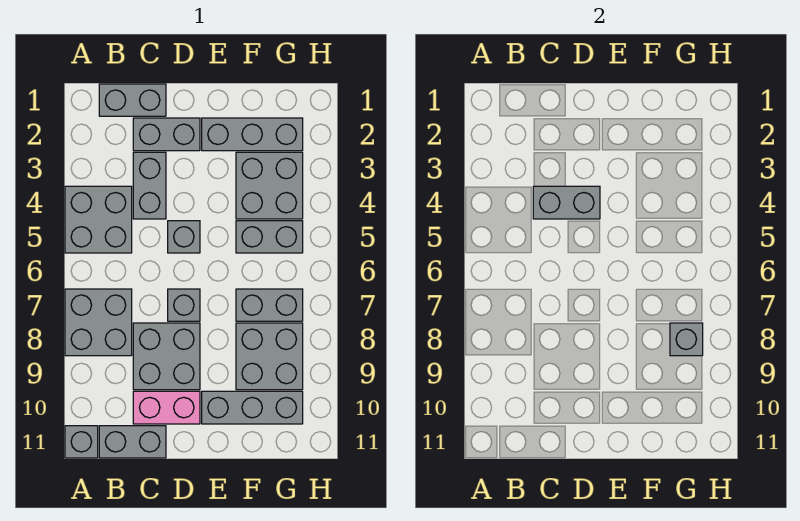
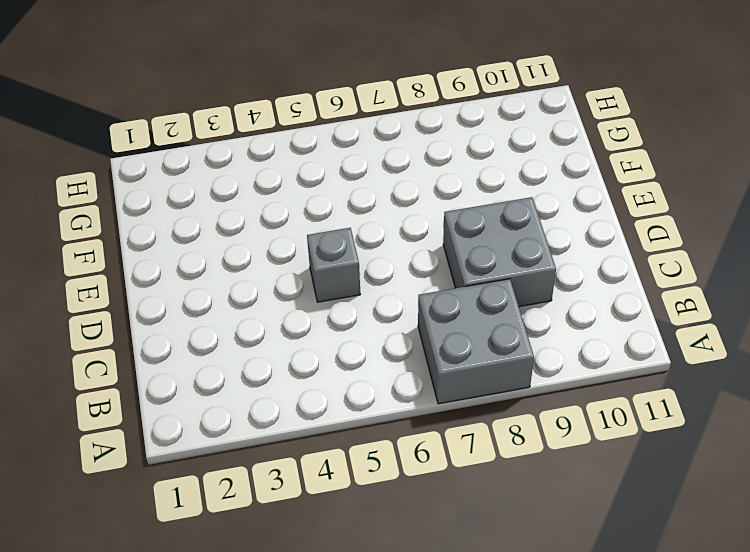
none -> grey brick A4:B5 level 1
none -> grey brick A11 level 1
none -> grey brick B1:C1 level 1

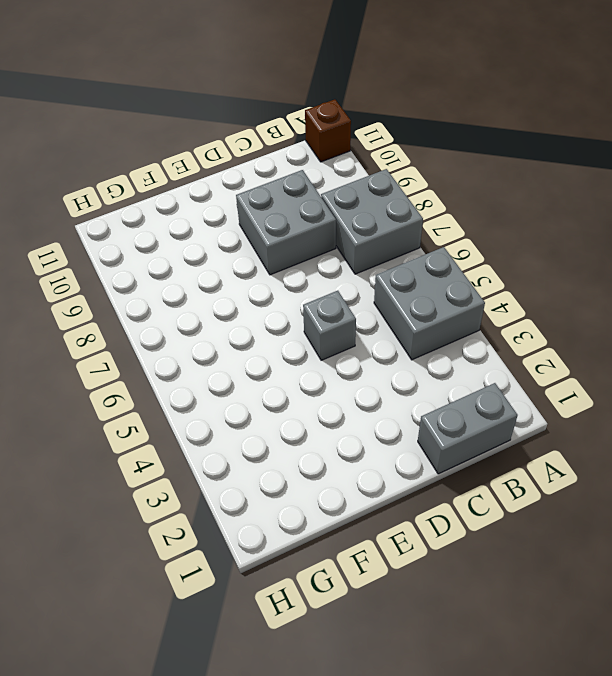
brown brick A11 level 1 -> grey brick A11 level 1
none -> grey brick B11:C11 level 1
none -> grey brick C2:D2 level 1
none -> grey brick C3:C4 level 1

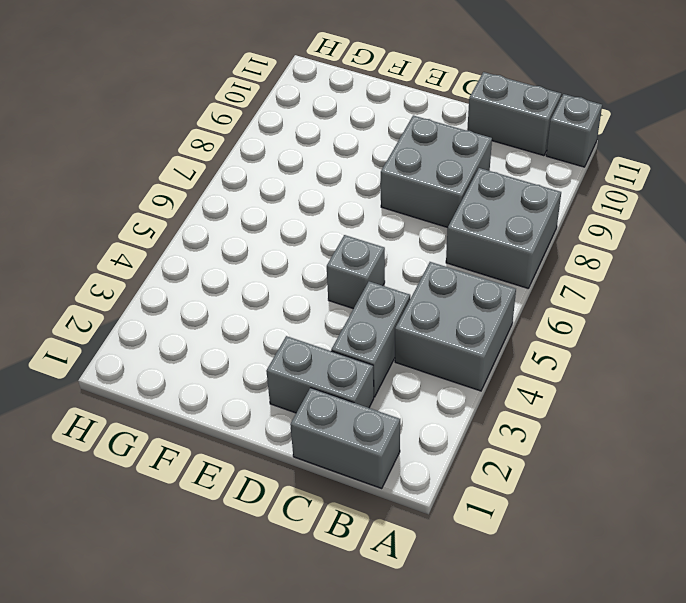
none -> pink brick C10:D10 level 1
none -> grey brick D7 level 1
none -> grey brick E2:G2 level 1

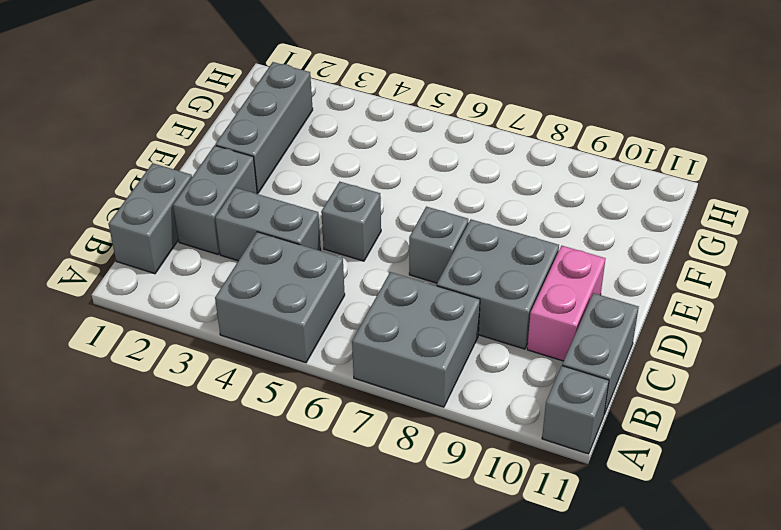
none -> grey brick E10:G10 level 1
none -> grey brick F3:G4 level 1
none -> grey brick F5:G5 level 1

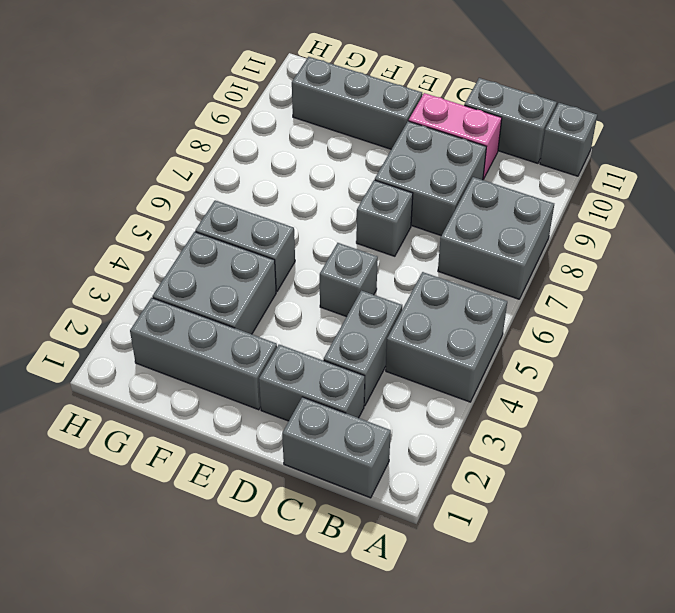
none -> grey brick F7:G7 level 1
none -> grey brick F8:G9 level 1
none -> grey brick C4:D4 level 2

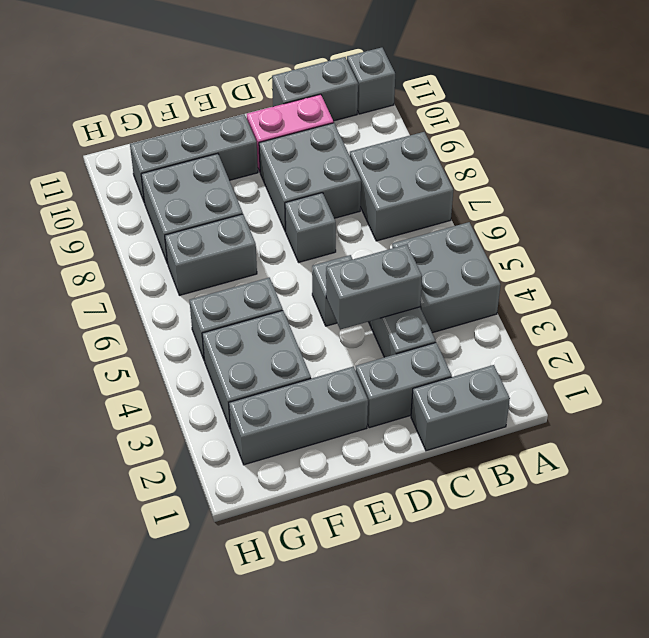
none -> grey brick G8 level 2

